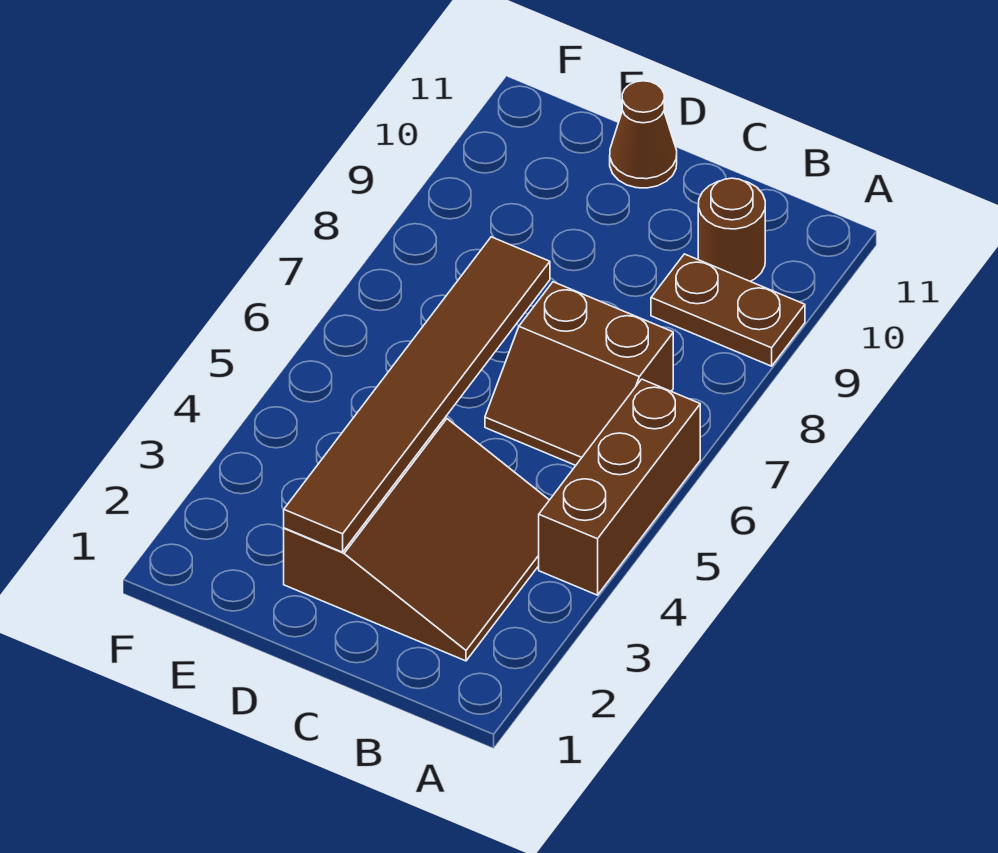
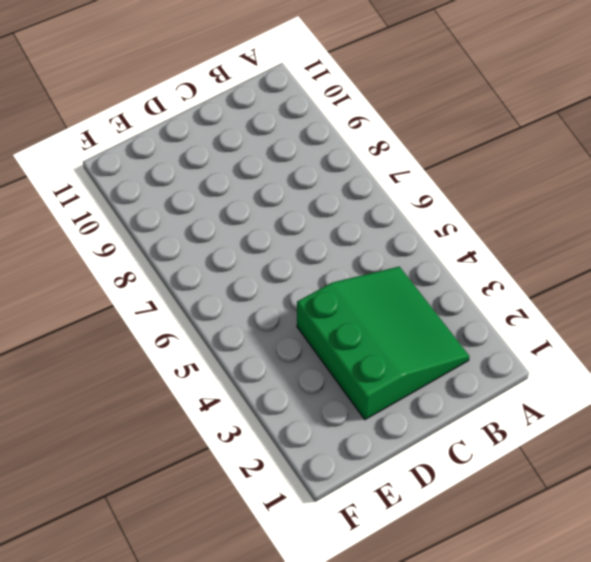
green slope B2:D4 level 1 top D -> brown slope B2:D4 level 1 top D
none -> brown brick A4:A6 level 1
none -> brown plate A9:B9 level 1

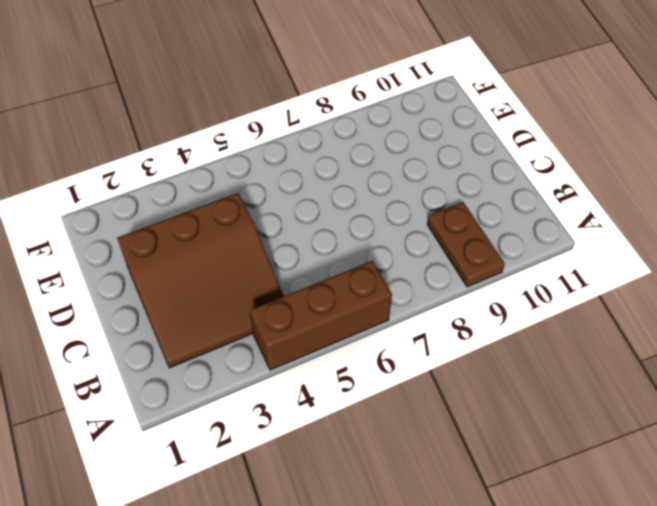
none -> brown slope B6:C7 level 1 top 7
none -> brown round brick B10 level 1

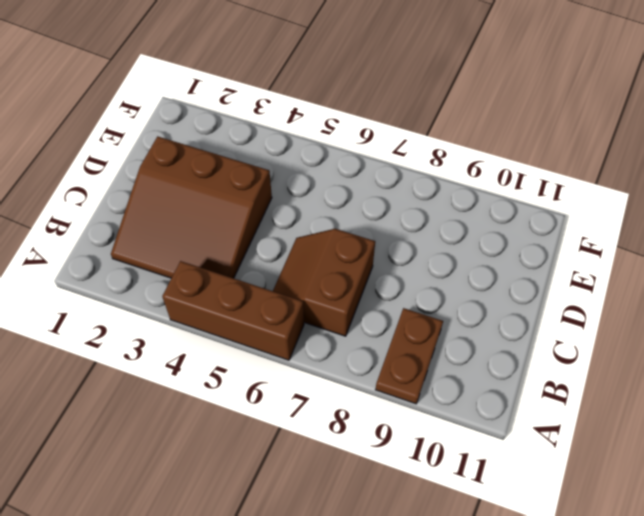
none -> brown round brick B10 level 1
none -> brown cone D11 level 1

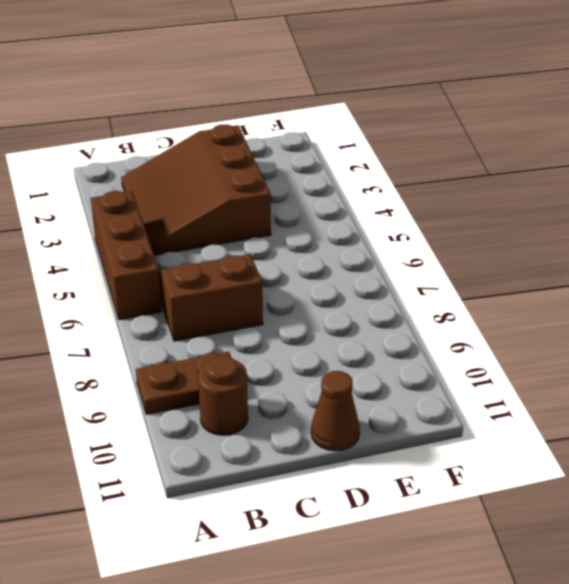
none -> brown tile D2:D7 level 2

